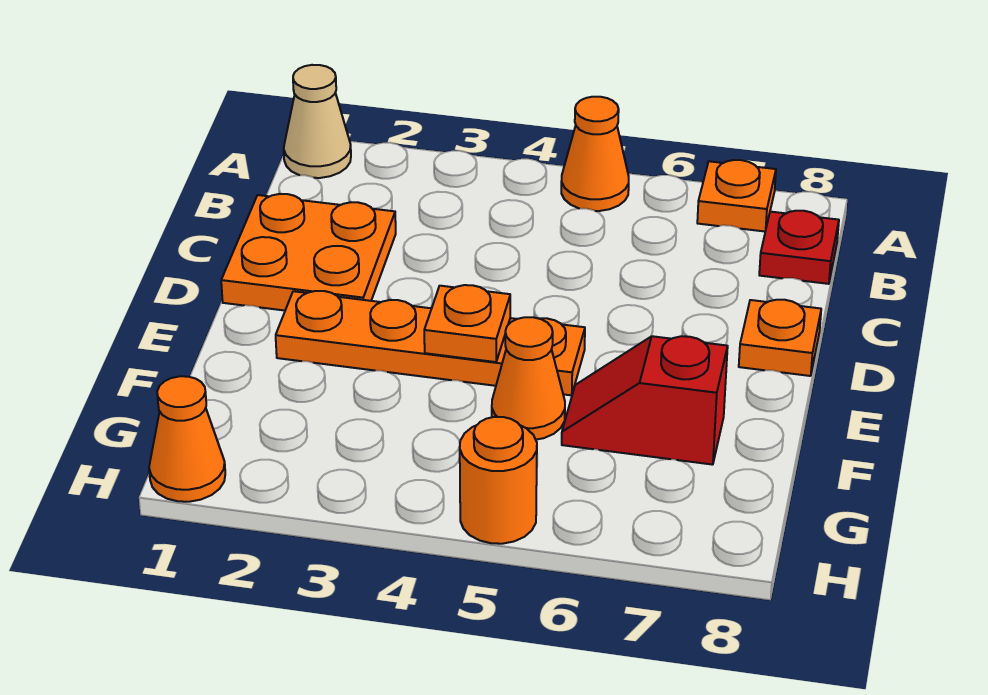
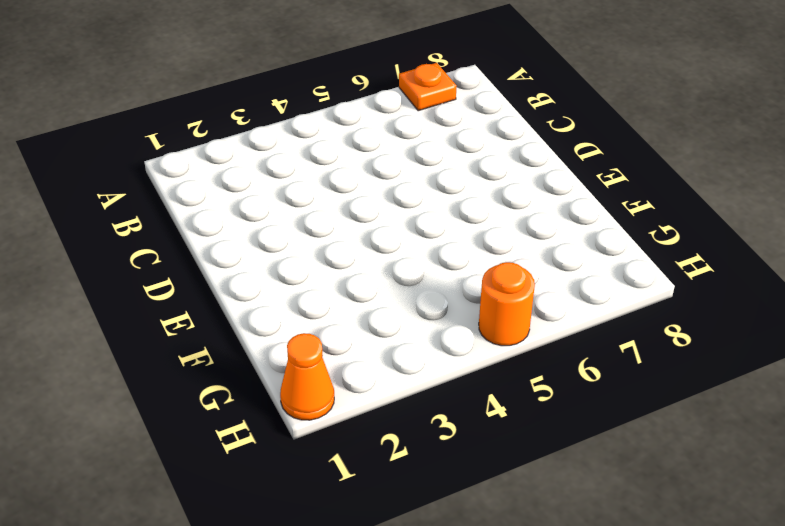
none -> tan cone A1 level 1
none -> orange cone A5 level 1
none -> red plate B8 level 1

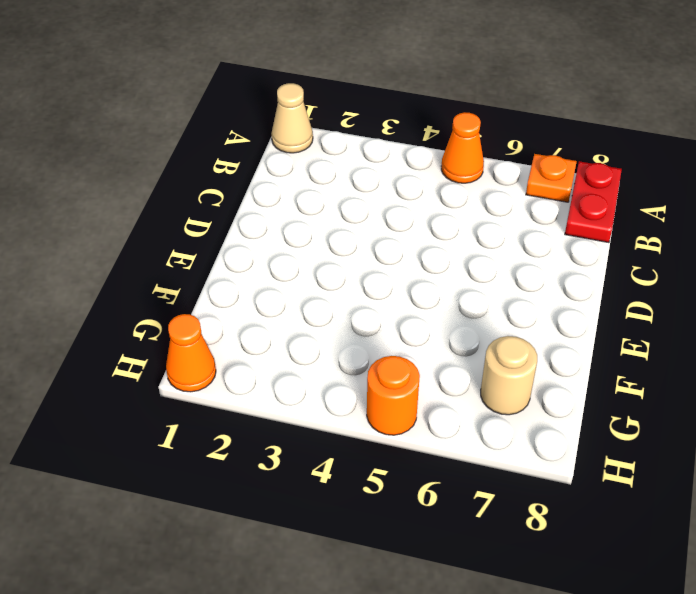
red plate A8:B8 level 1 -> red plate B8 level 1
tan round brick G7 level 1 -> none
none -> orange plate C1:D2 level 1
none -> orange plate D8 level 1
none -> orange plate E2:E5 level 1

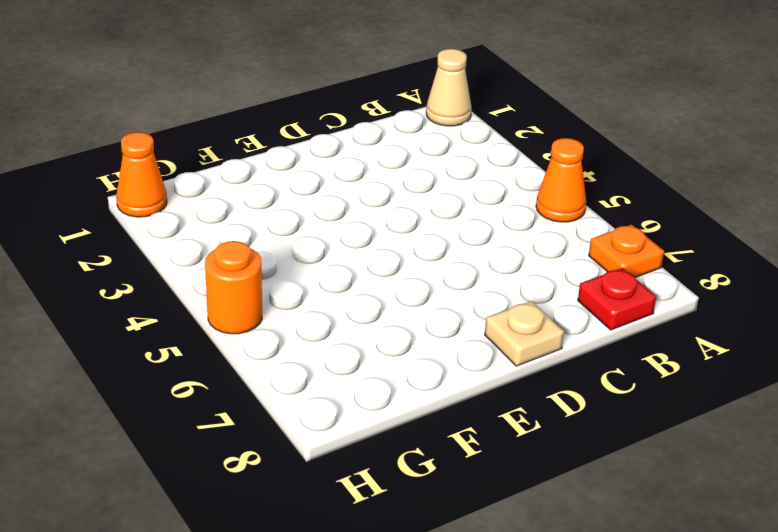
tan plate D8 level 1 -> orange plate D8 level 1
none -> orange plate C1:D2 level 1
none -> orange plate E2:E5 level 1
none -> orange cone F5 level 1

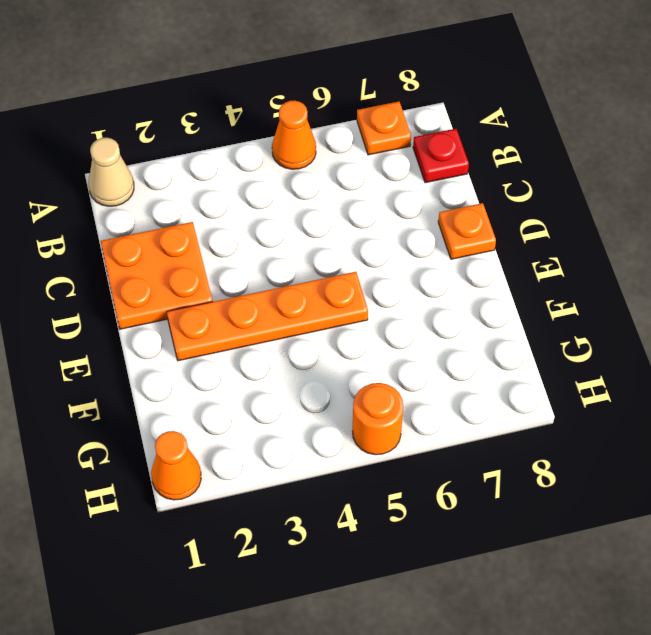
none -> orange cone F5 level 1
none -> red slope F6:F7 level 1 top 7
none -> orange plate E4 level 2

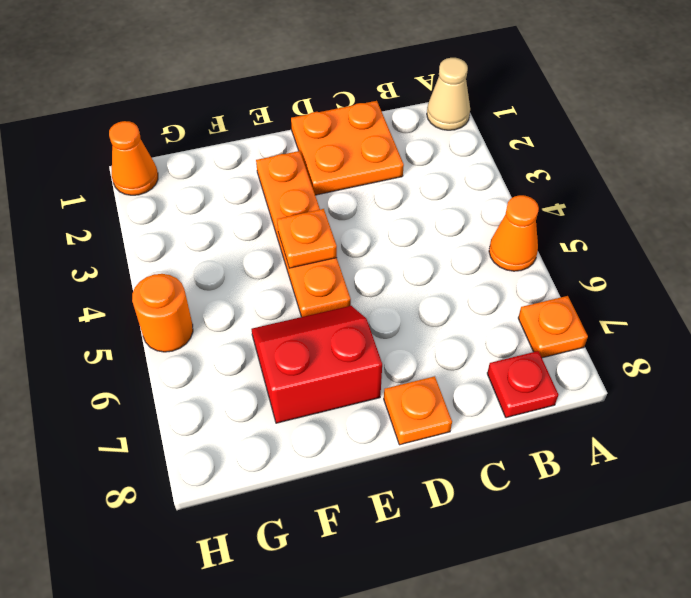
red slope E6:F7 level 1 top 7 -> red slope F6:F7 level 1 top 7
none -> orange cone F5 level 1

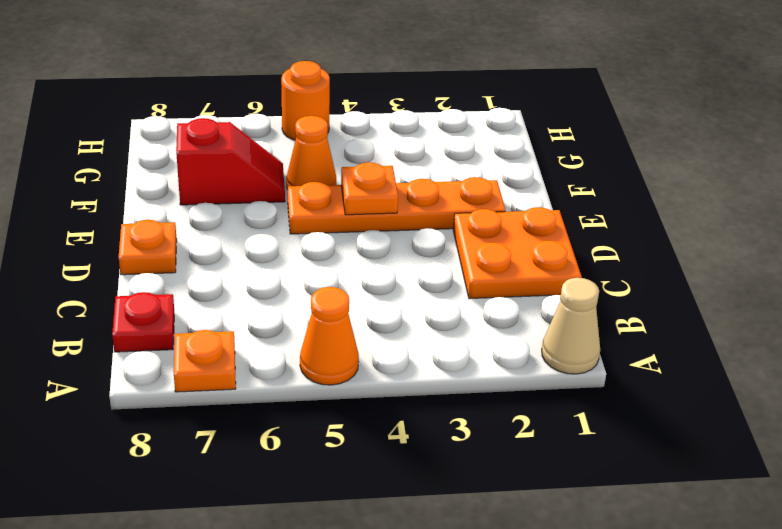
none -> orange cone H1 level 1

